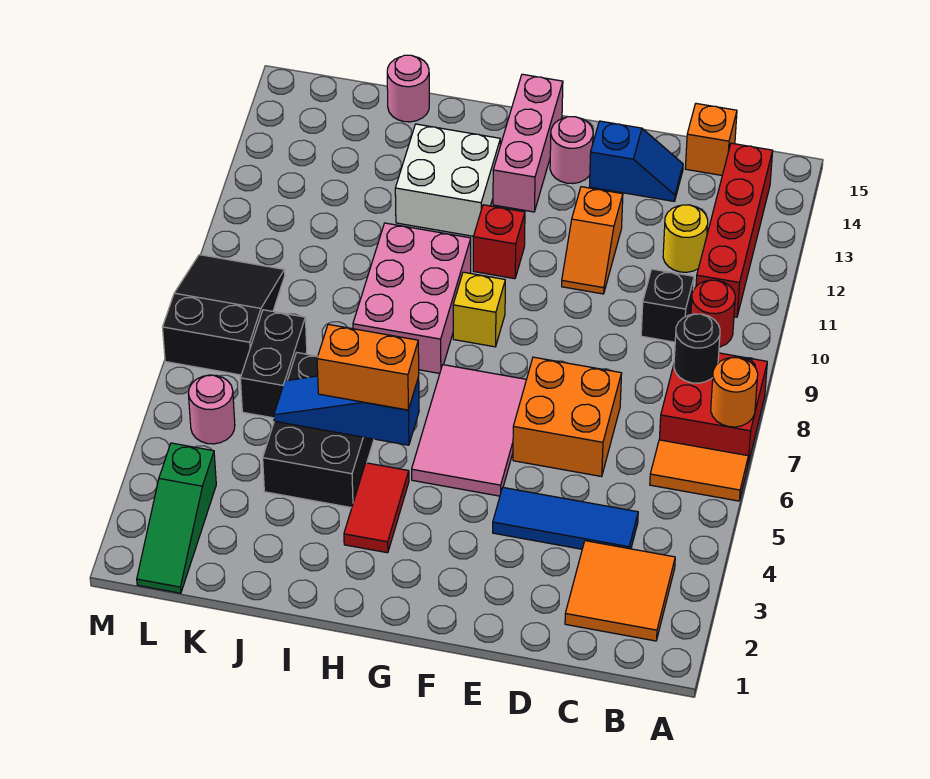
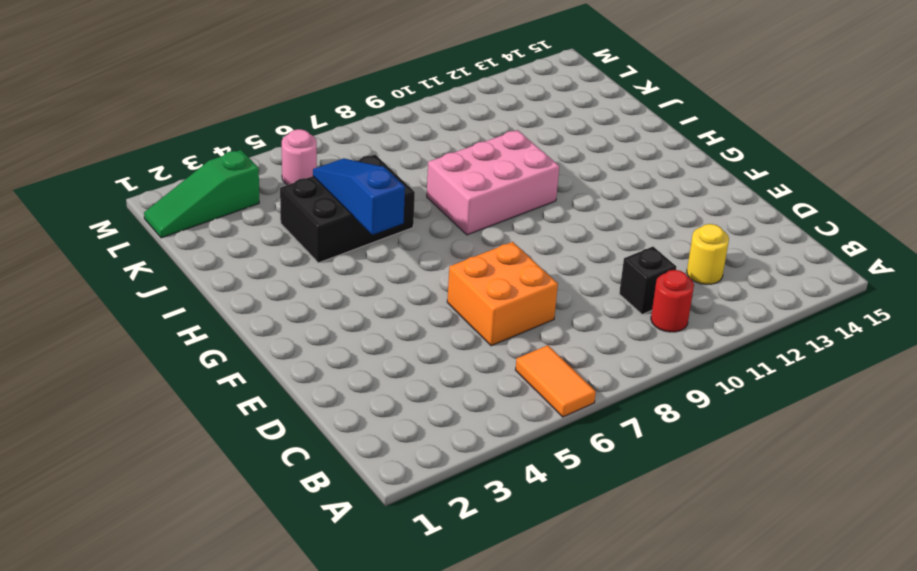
none -> red brick A7:B8 level 1
none -> orange tile B2:C3 level 1
none -> red brick B11:B14 level 1
none -> blue tile C4:E4 level 1

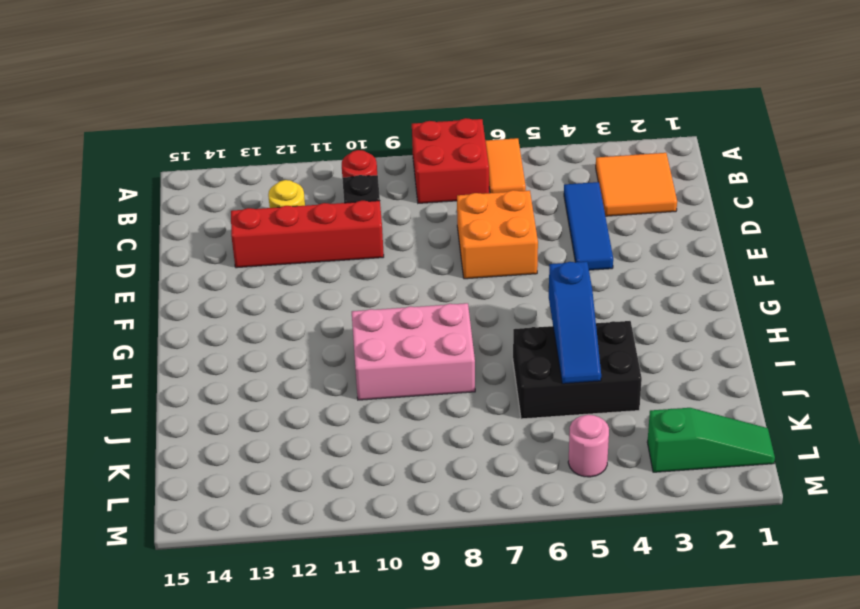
red brick D10:D13 level 1 -> red brick B11:B14 level 1
none -> orange brick C15 level 1
none -> blue slope D14:E14 level 1 top E
none -> orange slope E11:E12 level 1 top 12
none -> pink tile F5:G7 level 1

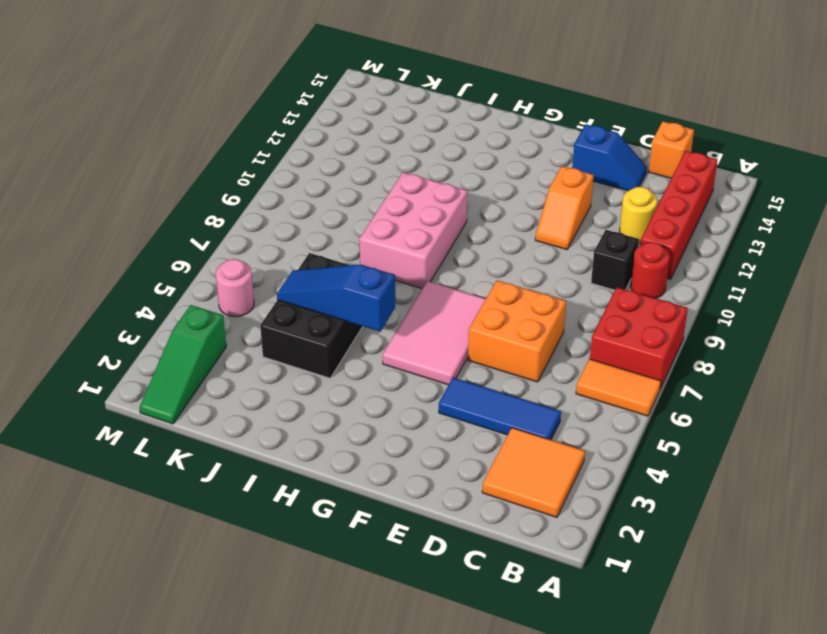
none -> pink round brick F14 level 1
none -> yellow brick G9 level 1
none -> red brick G11 level 1
none -> pink brick G13:G15 level 1

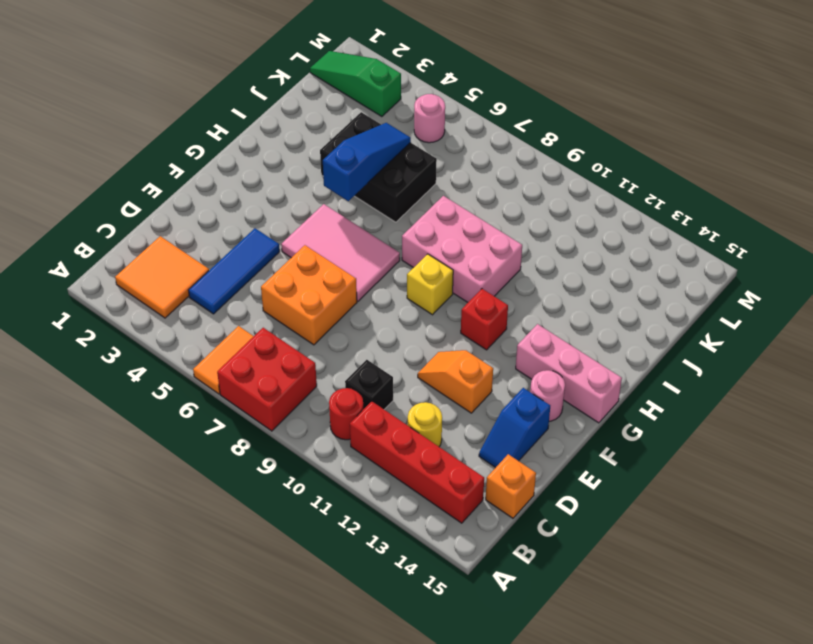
none -> red tile H3:H4 level 1
none -> white brick H12:I13 level 1
none -> pink round brick J15 level 1
none -> black brick K6:K7 level 1

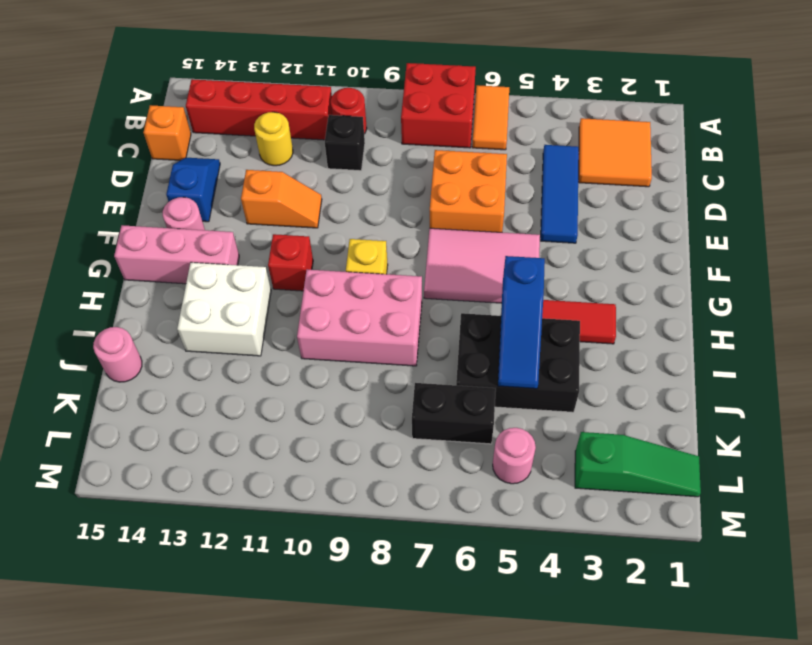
none -> black slope L7:M9 level 1 top 7
none -> orange round brick A7 level 2
none -> black round brick B8 level 2
none -> orange brick H5:I5 level 3

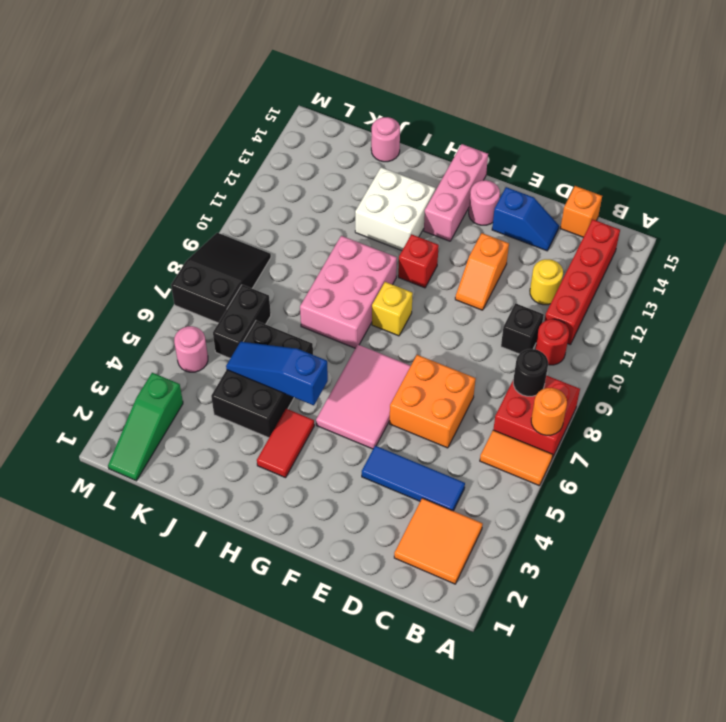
none -> orange brick H5:I5 level 3

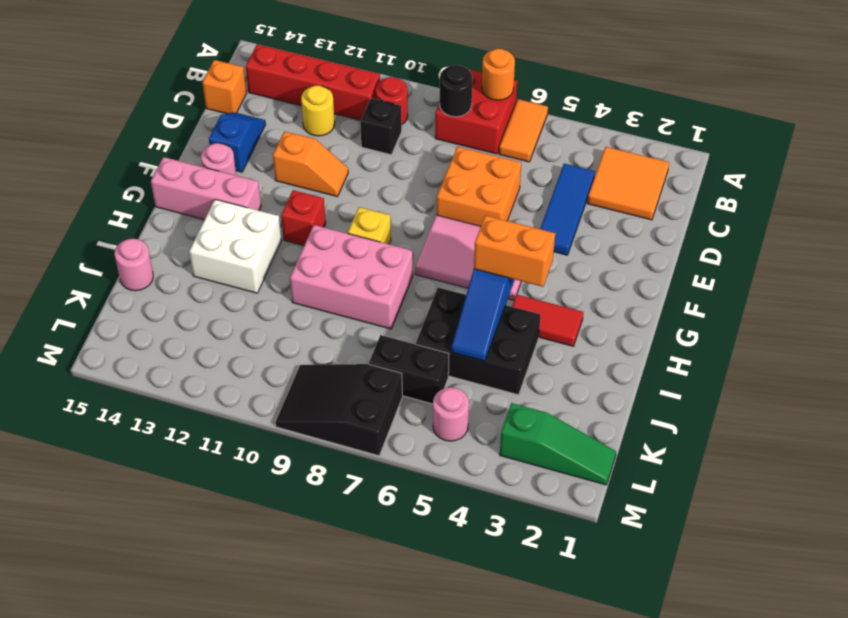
orange brick H4:H5 level 3 -> orange brick H5:I5 level 3

